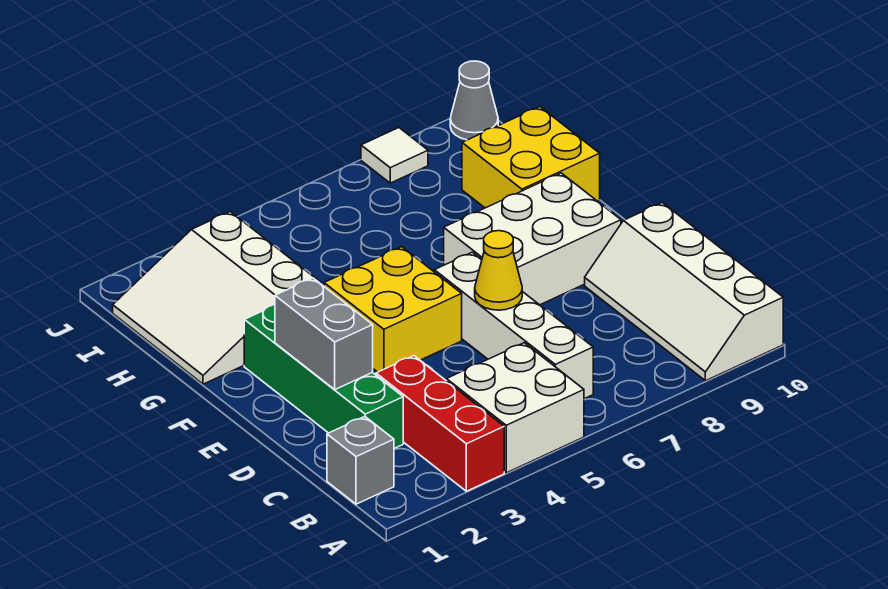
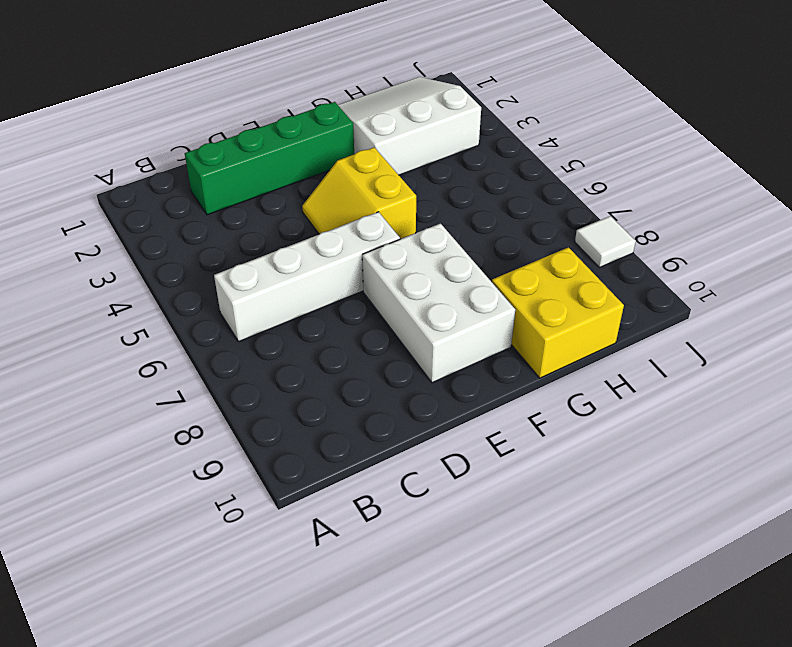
yellow slope E4:F5 level 1 top F -> yellow brick E4:F5 level 1
none -> red brick A3:C3 level 1
none -> white brick A4:B5 level 1
none -> white slope A9:D10 level 1 top 10

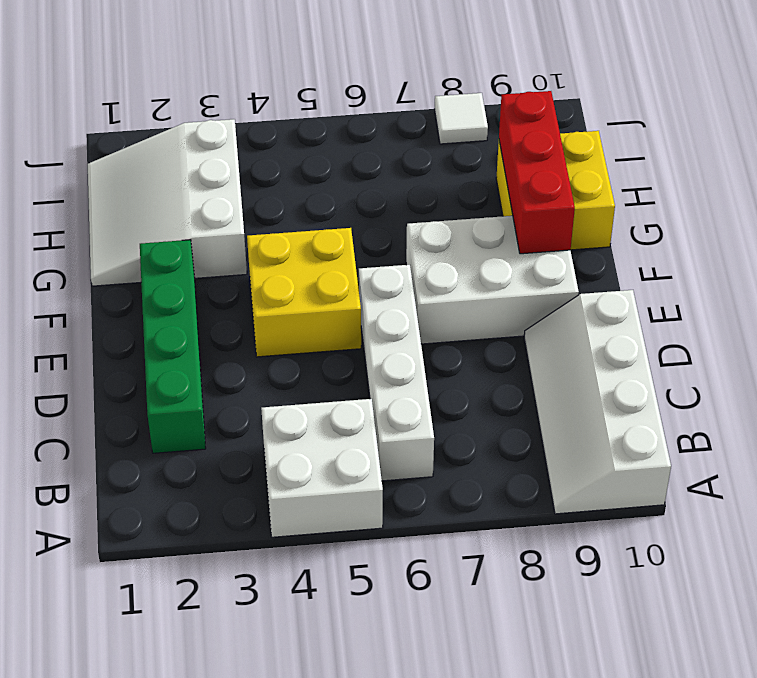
red brick F9:H9 level 2 -> red brick A3:C3 level 1
none -> grey brick B1 level 1
none -> grey cone J10 level 1
none -> grey brick D2:E2 level 2

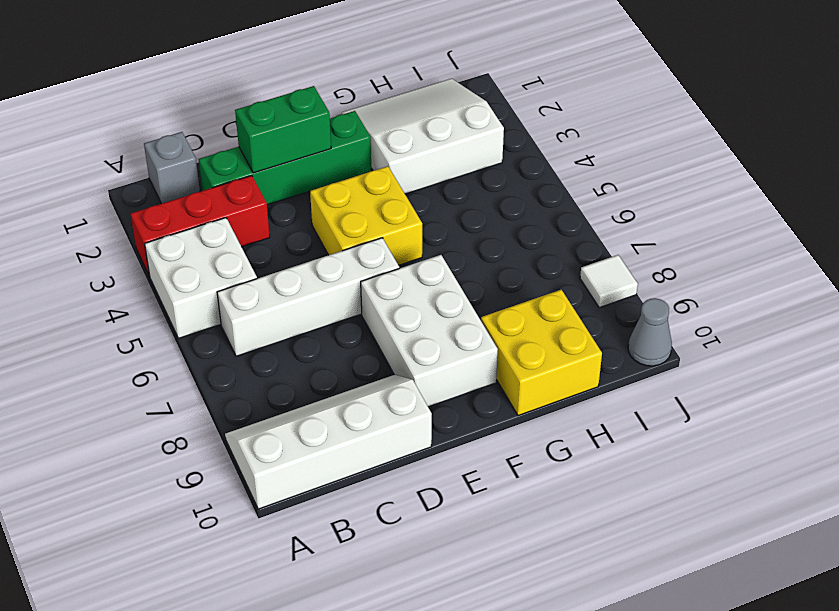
green brick D2:E2 level 2 -> grey brick D2:E2 level 2
none -> yellow cone D6 level 2

